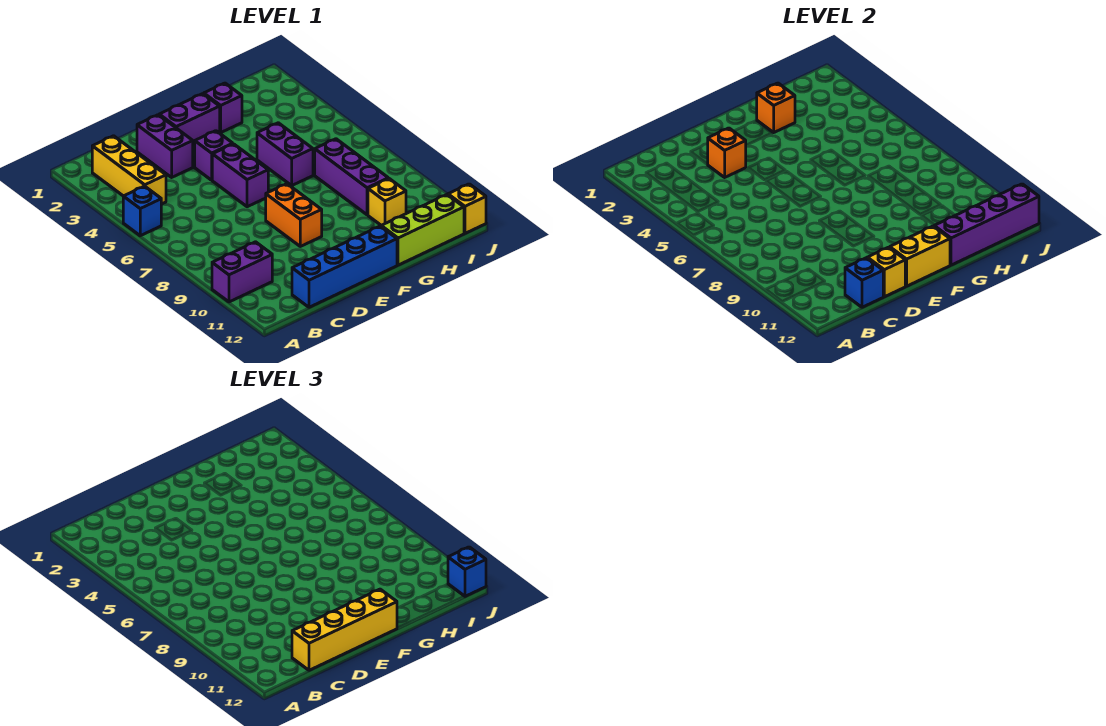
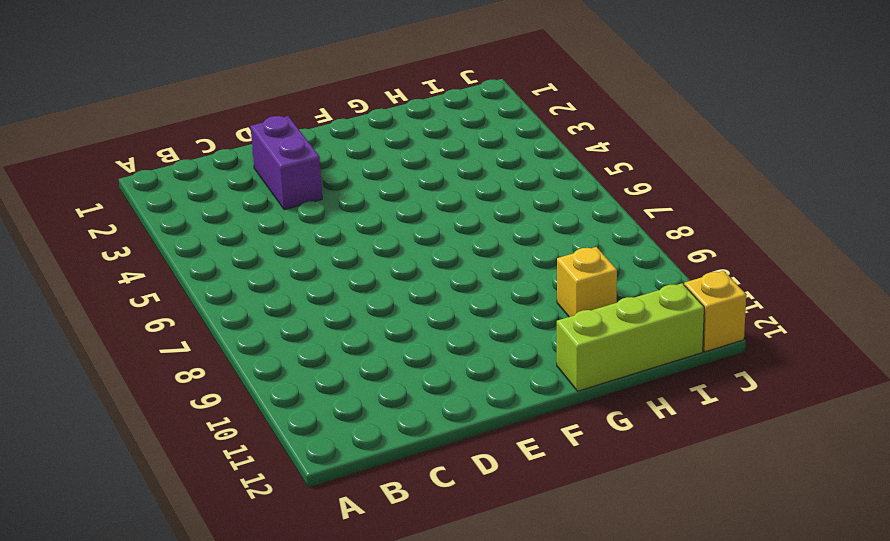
none -> blue brick A5 level 1
none -> purple brick A10:B10 level 1
none -> yellow brick B2:B4 level 1

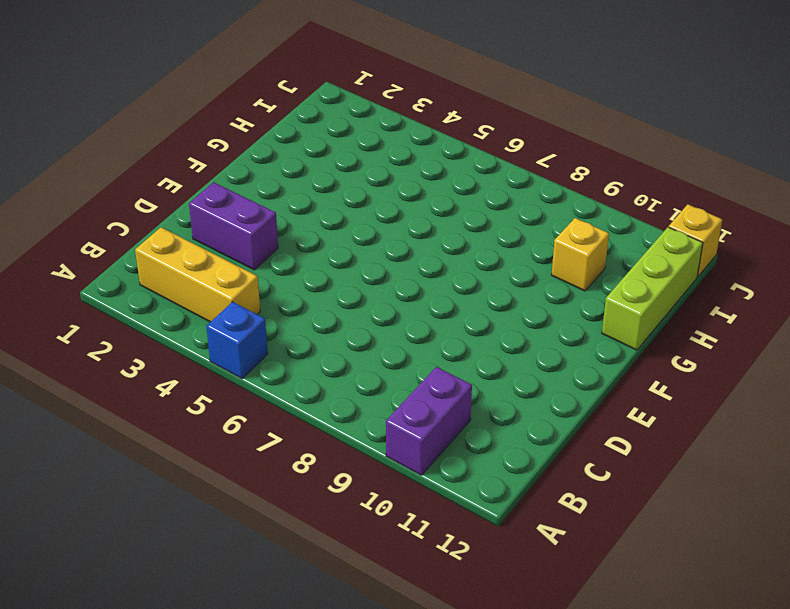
none -> blue brick C12:F12 level 1
none -> purple brick E2:F2 level 1
none -> purple brick E4 level 1

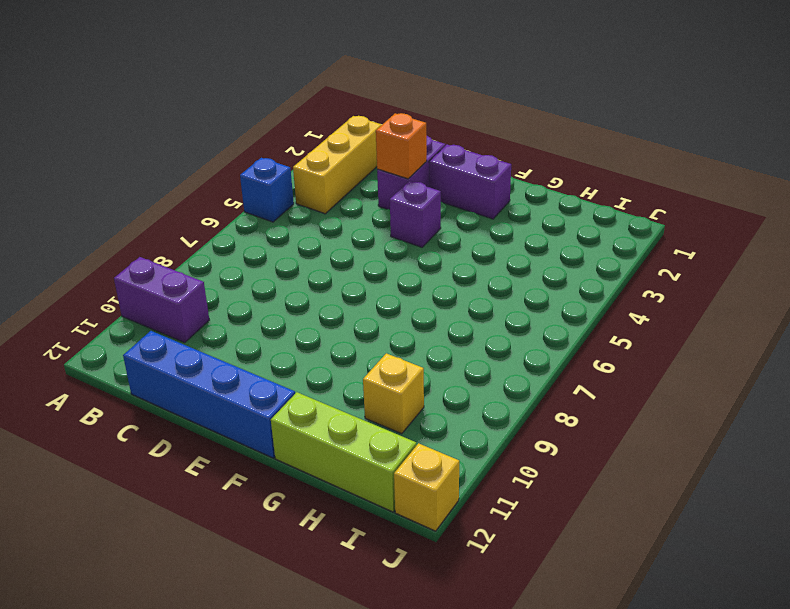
none -> purple brick E5:E6 level 1
none -> orange brick E8:E9 level 1
none -> purple brick G2 level 1

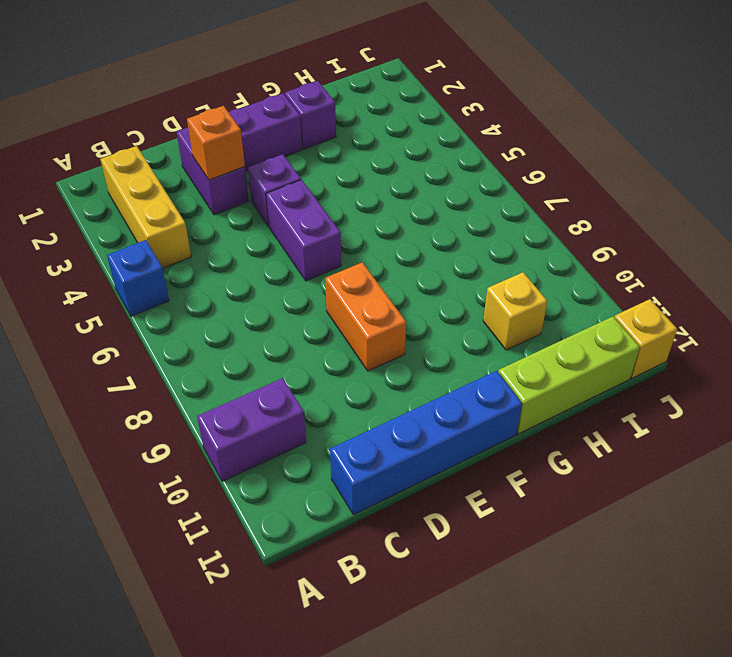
none -> purple brick G5:G6 level 1
none -> purple brick H7:H9 level 1
none -> blue brick C12 level 2

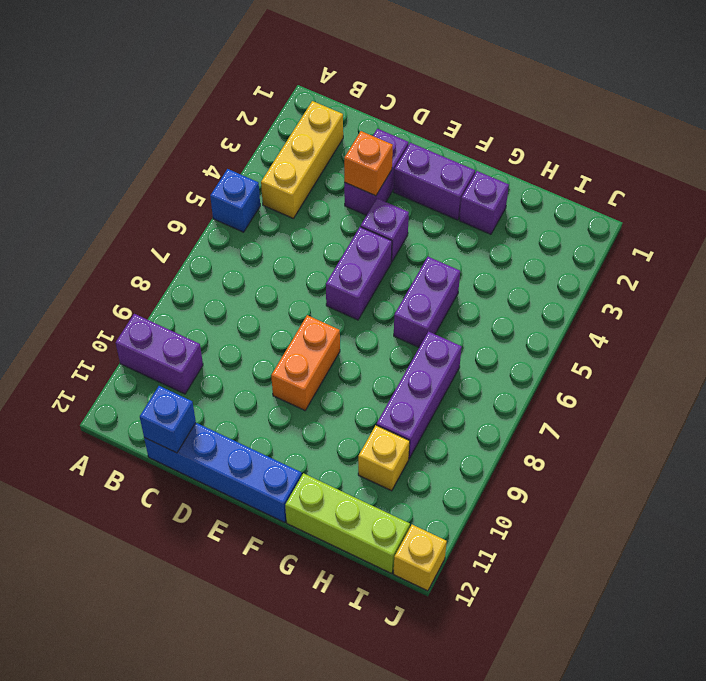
none -> yellow brick D12 level 2
none -> yellow brick E12:F12 level 2
none -> orange brick G2 level 2

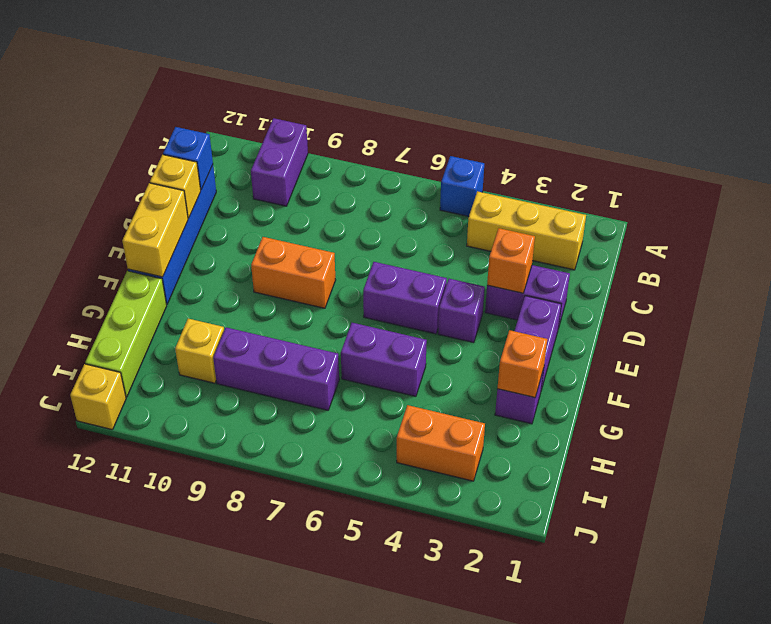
orange brick I3:I4 level 1 -> none
none -> purple brick G12:J12 level 2
none -> yellow brick C12:F12 level 3
none -> blue brick J12 level 3

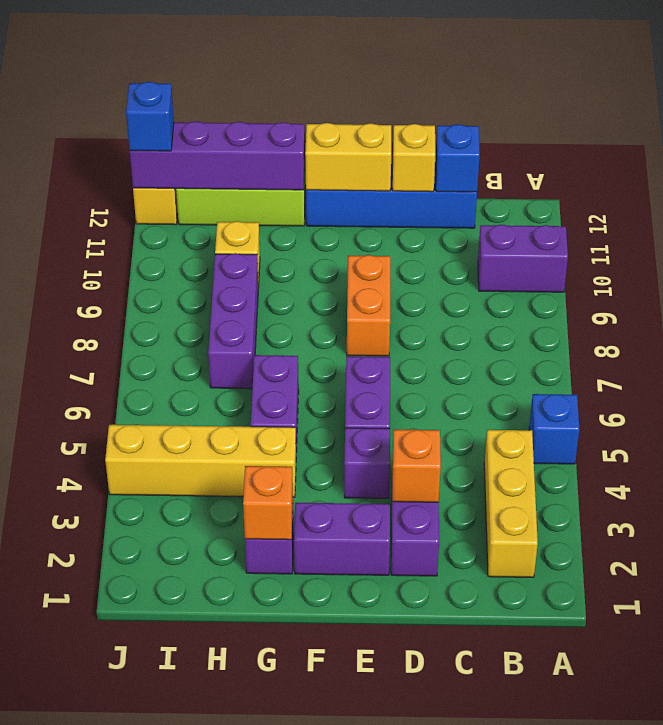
yellow brick G4:J4 level 1 -> yellow brick C12:F12 level 3

